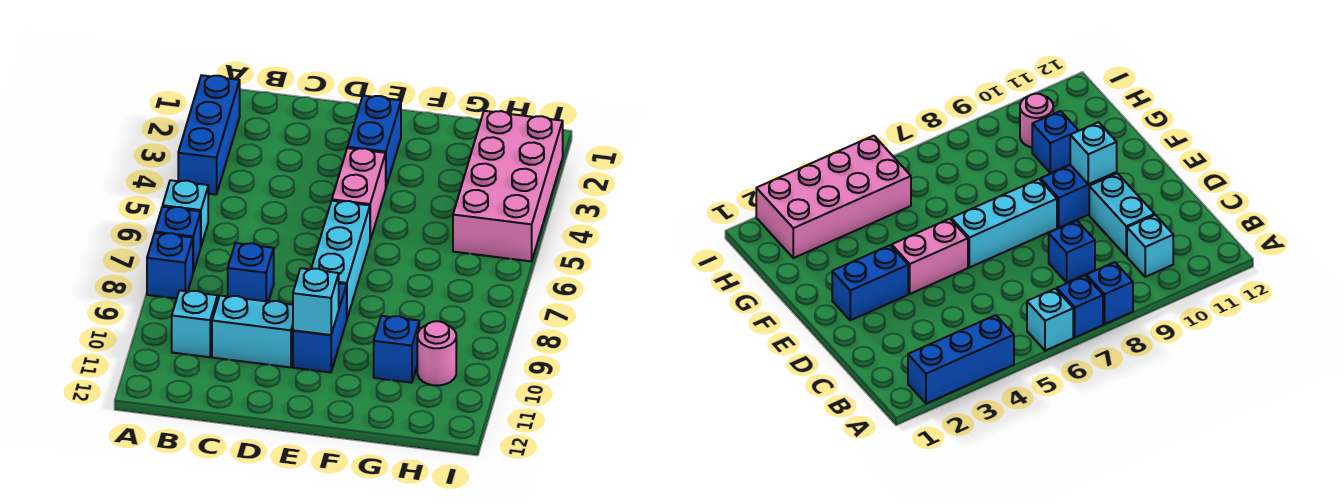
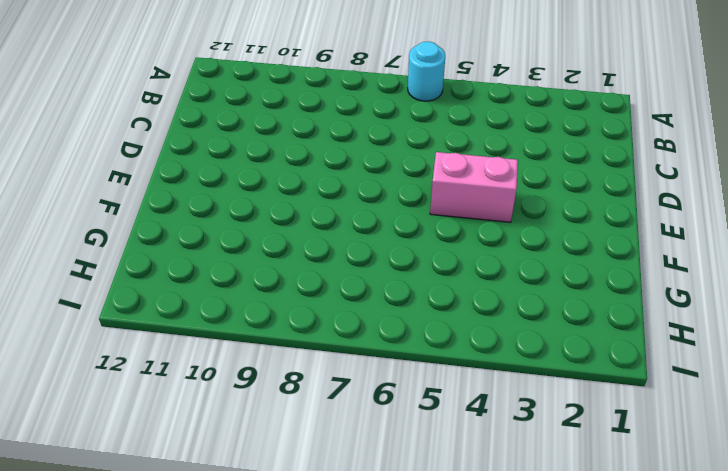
cyan round brick A6 level 1 -> cyan brick A6 level 1
none -> blue brick A2:A4 level 1
none -> blue brick A7 level 1
none -> blue brick A8 level 1

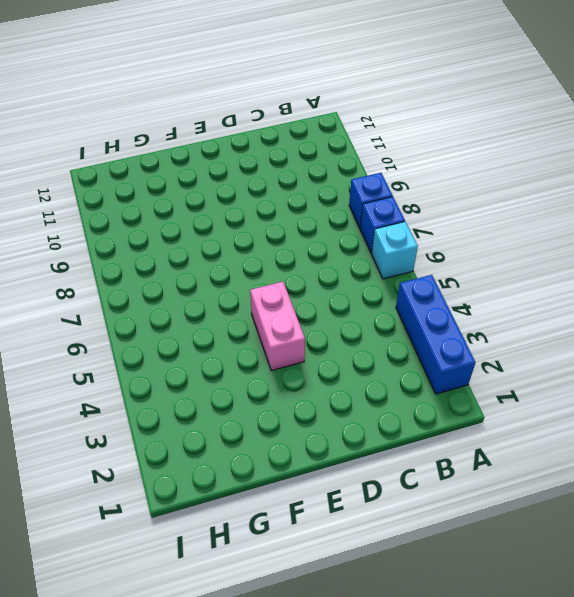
none -> cyan brick B10 level 1
none -> blue brick C8 level 1
none -> cyan brick C10:D10 level 1

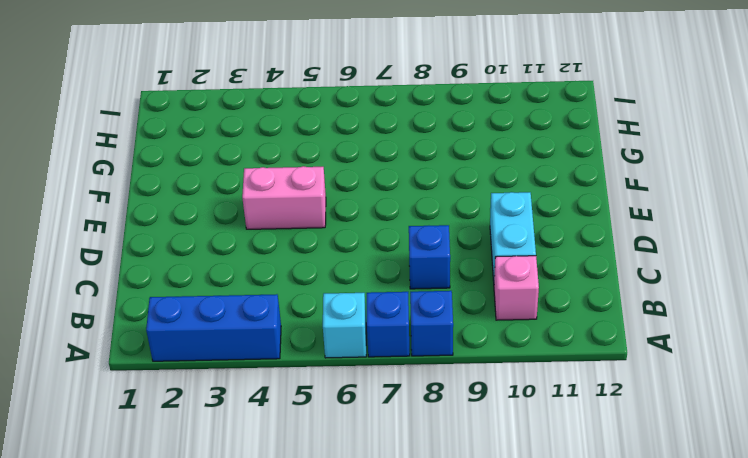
pink brick B10 level 1 -> cyan brick B10 level 1
none -> blue brick E2:E3 level 1
none -> cyan brick E6:E8 level 1
none -> blue brick E9:E10 level 1

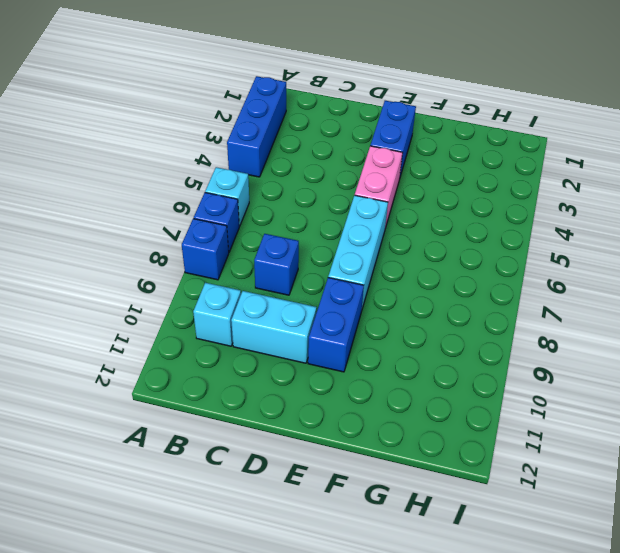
none -> blue brick G10 level 1
none -> pink brick H2:I5 level 1
none -> pink round brick H10 level 1

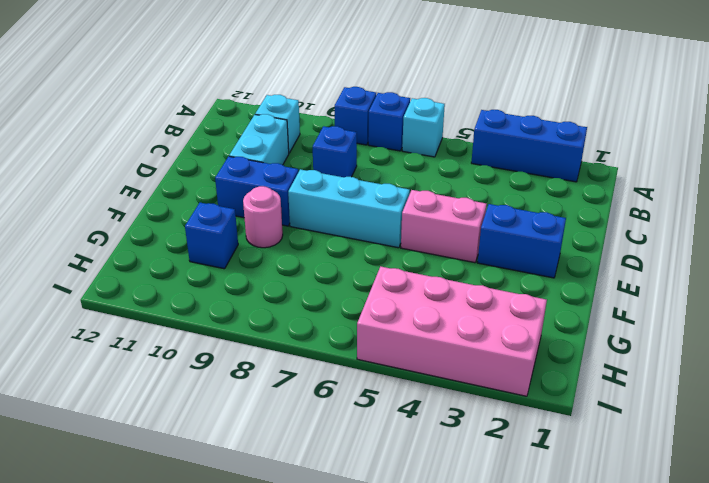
pink round brick F9 level 1 -> pink round brick H10 level 1
none -> cyan brick E10 level 2

